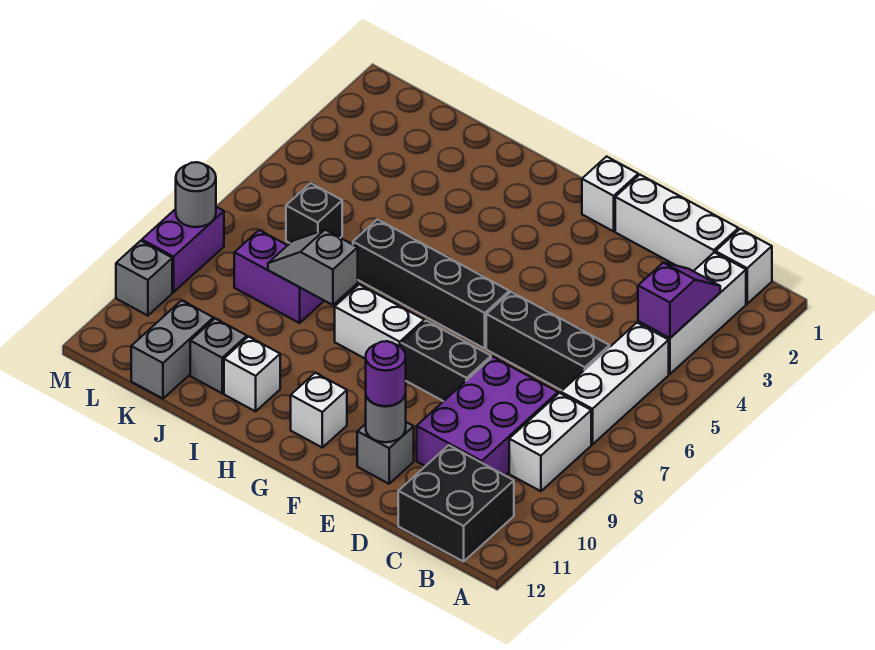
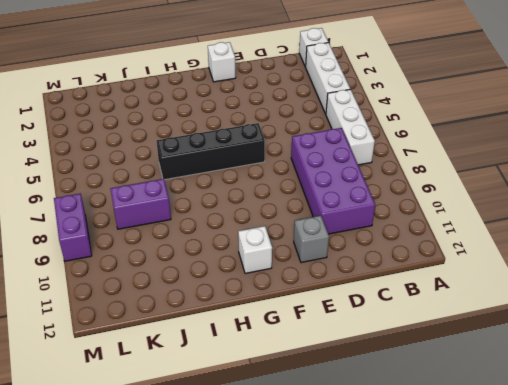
purple brick C7:D10 level 1 -> purple brick C8:D10 level 1
none -> white brick B8:B9 level 1
none -> black brick B11:C12 level 1
none -> white brick C1:E1 level 1

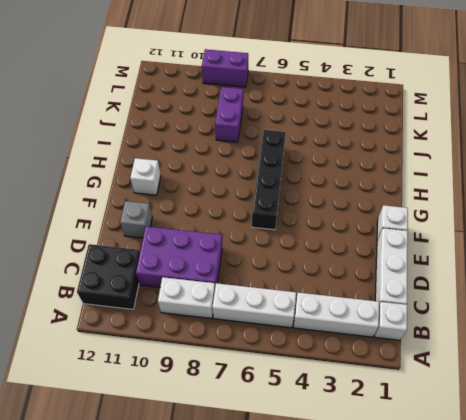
none -> black brick C6:E6 level 1
none -> black brick E8:F8 level 1
none -> white brick G8:H8 level 1

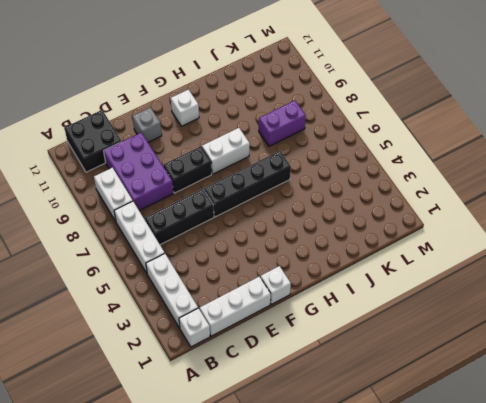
none -> white brick I11 level 1
none -> grey brick J11 level 1
none -> black brick K6 level 1

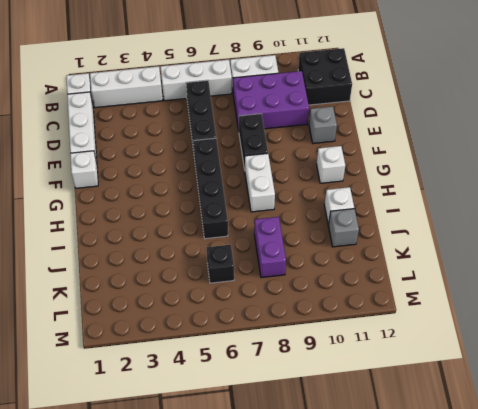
none -> grey brick K11:K12 level 1
none -> purple brick M8:M9 level 1
none -> grey brick M10 level 1

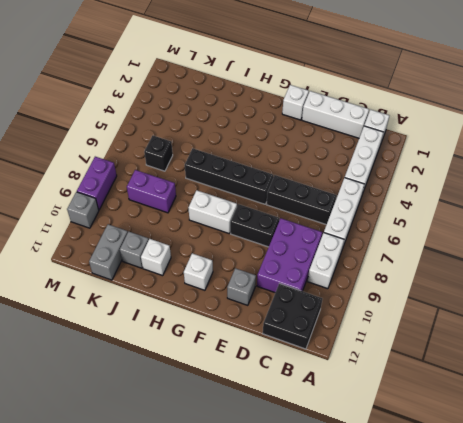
none -> purple slope B3:B4 level 2 top 4
none -> grey round brick E11 level 2
none -> grey slope I8:J8 level 2 top I

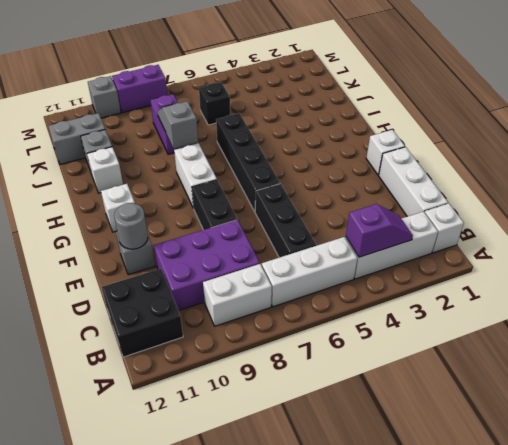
none -> grey round brick M8 level 2
none -> purple round brick E11 level 3

